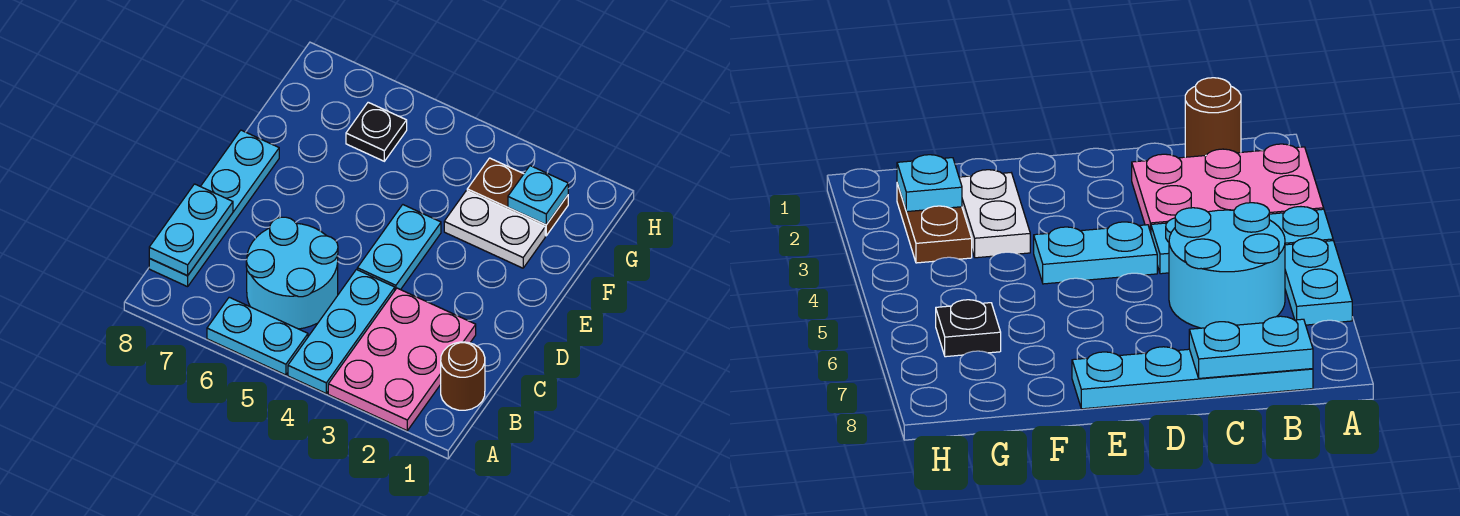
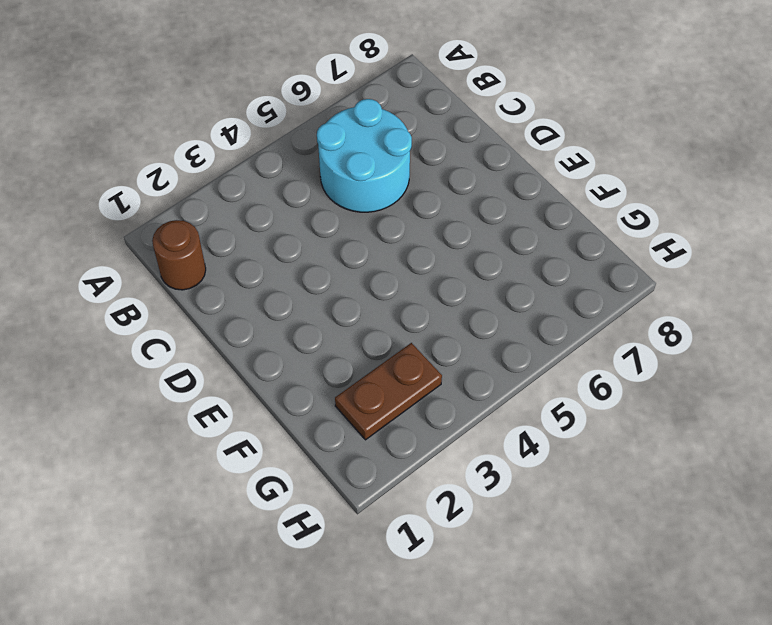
none -> pink plate A2:C3 level 1
none -> cyan plate A4:C4 level 1
none -> cyan plate A5:A6 level 1

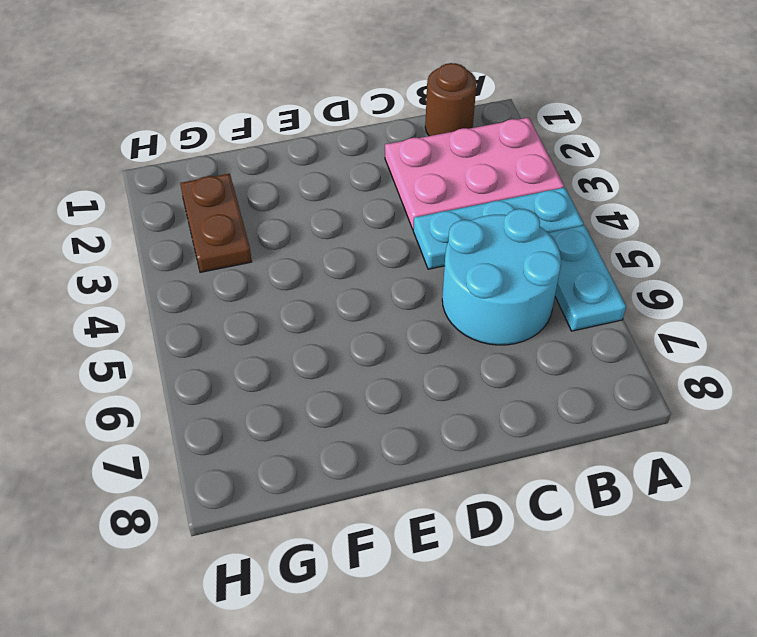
none -> cyan plate B8:E8 level 1
none -> cyan plate D4:E4 level 1
none -> white plate F2:F3 level 1

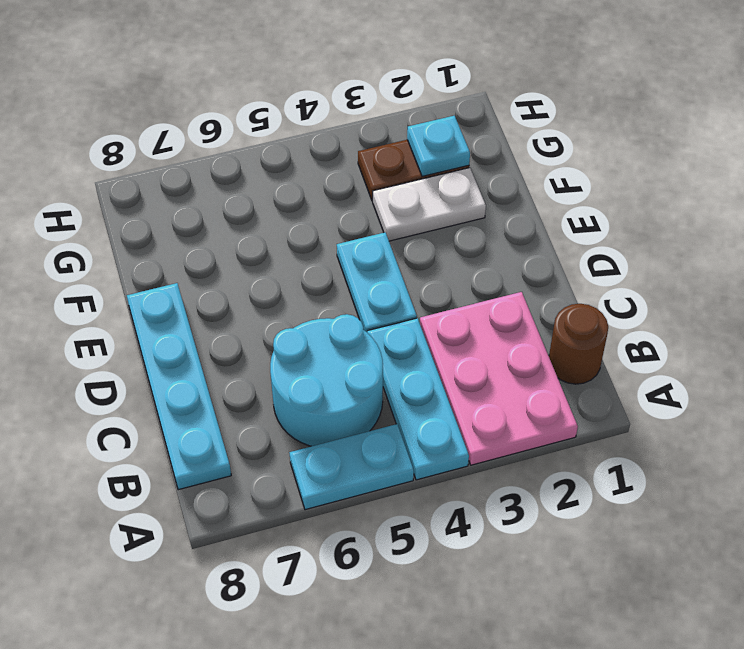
none -> black plate G6 level 1
none -> cyan plate B8:C8 level 2

